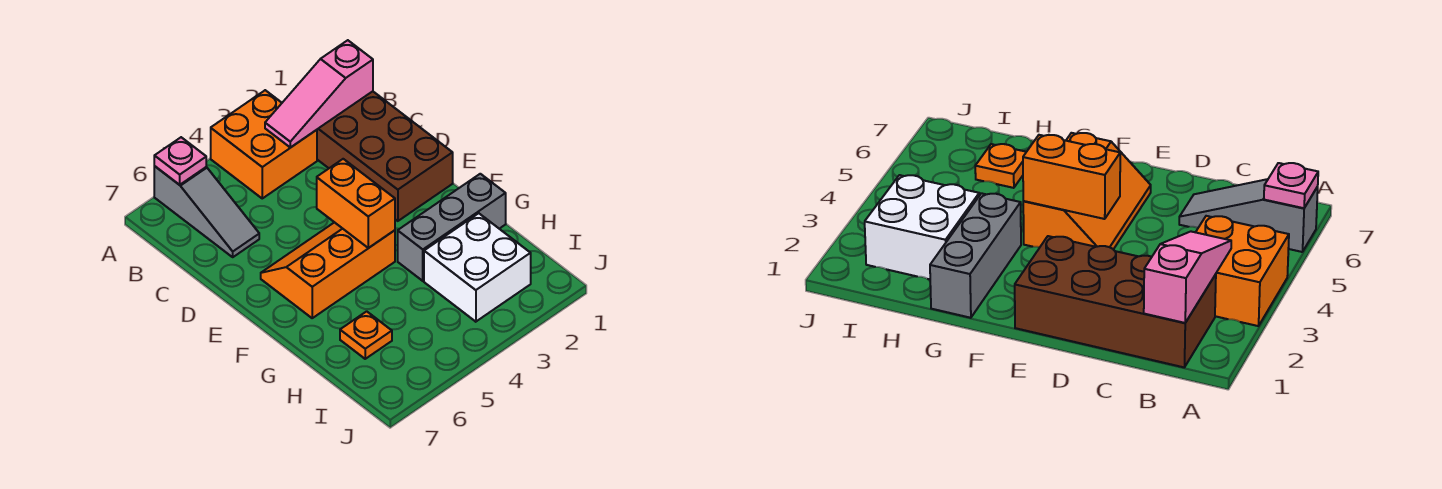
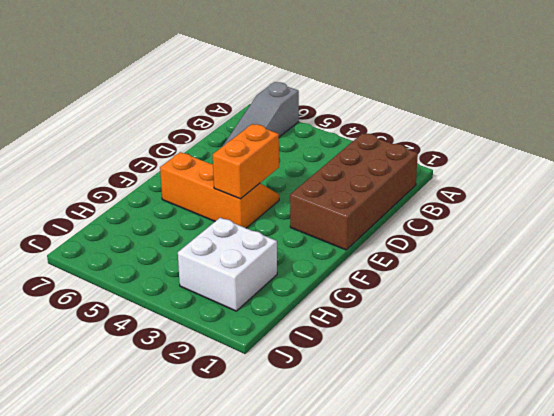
none -> orange brick A3:B4 level 1
none -> grey brick G1:G3 level 1

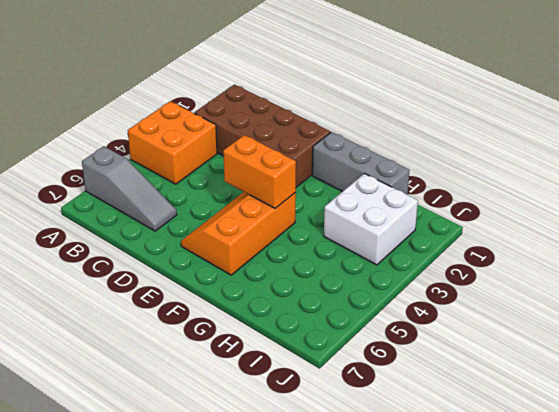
grey brick F1:H1 level 1 -> grey brick G1:G3 level 1
none -> orange plate H6 level 1
none -> pink plate A6 level 2

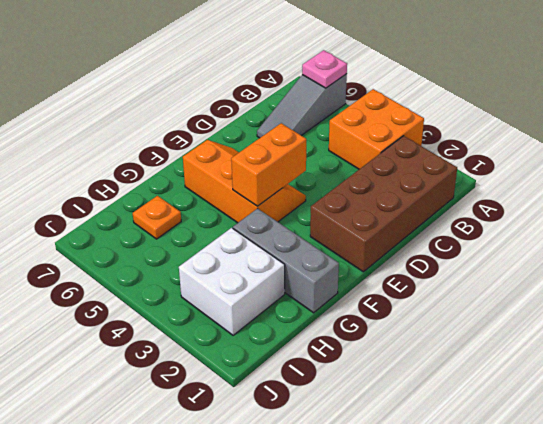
none -> pink slope B1:B3 level 2 top 1

